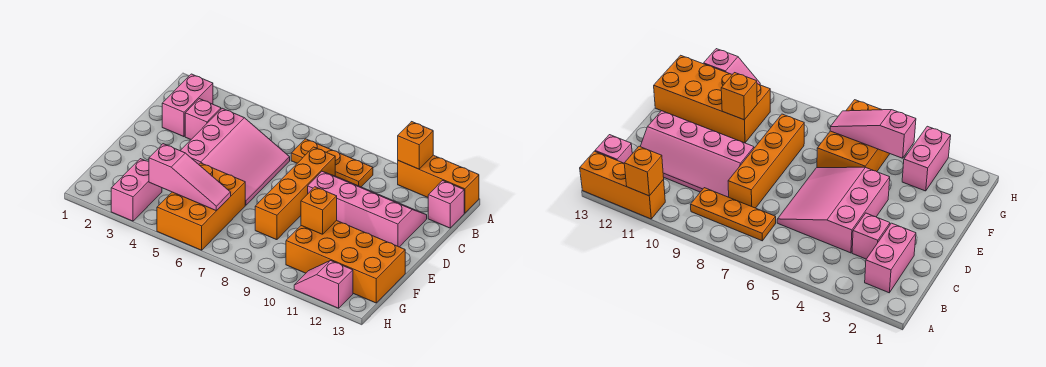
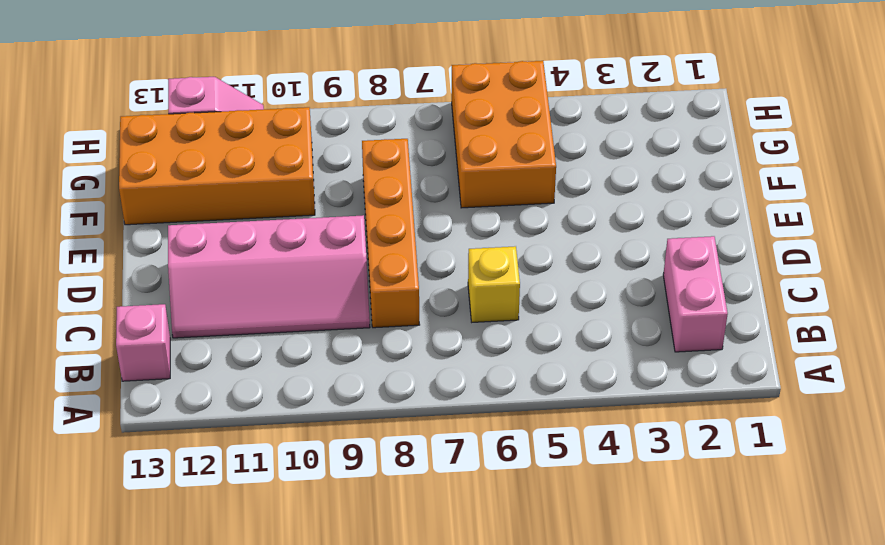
yellow brick C6 level 1 -> pink slope C4:E6 level 1 top 4
none -> orange brick A11:A13 level 1
none -> orange plate B7:B9 level 1
none -> pink brick C3 level 1

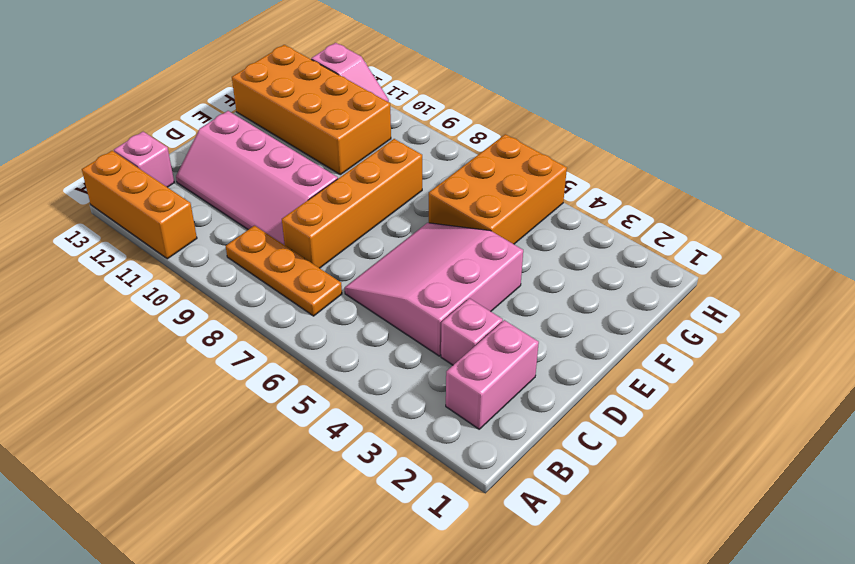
none -> pink brick G3:H3 level 1
none -> orange brick A11 level 2
none -> orange brick F10 level 2

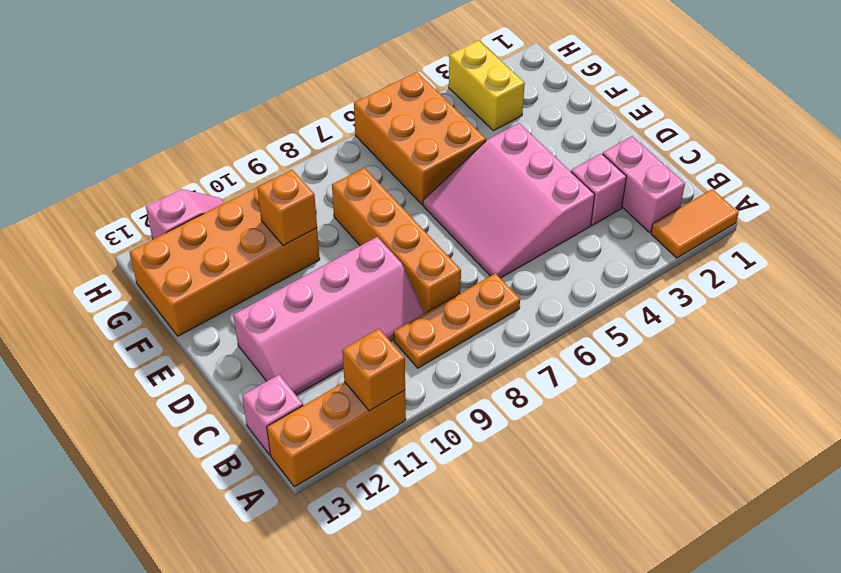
orange tile A1:A2 level 1 -> none
yellow brick G3:H3 level 1 -> pink brick G3:H3 level 1
none -> pink slope G4:G6 level 2 top 4

